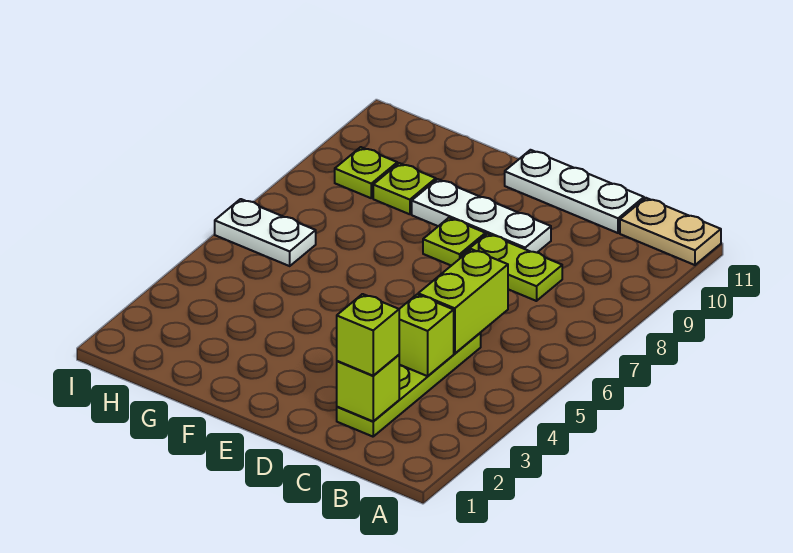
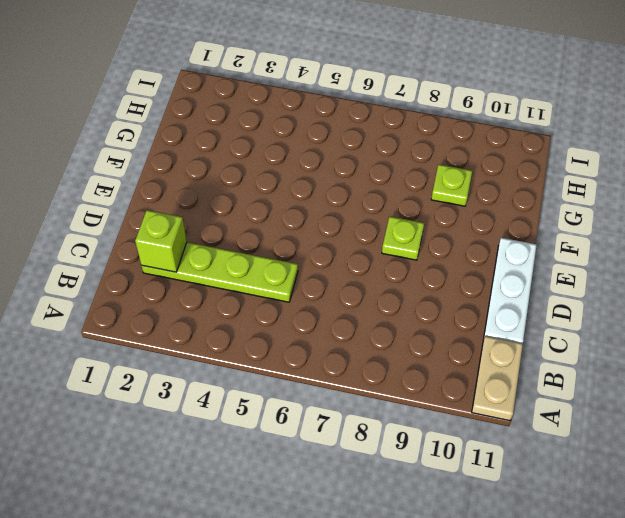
none -> lime plate C8:D8 level 1
none -> white plate D9:F9 level 1
none -> white plate H6:I6 level 1

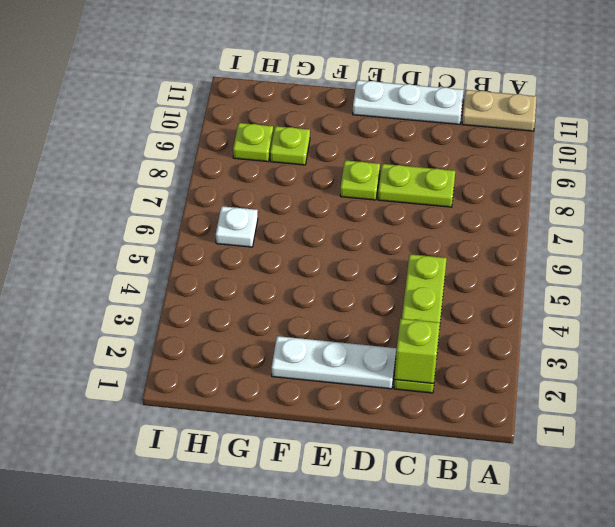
white plate D2:F2 level 1 -> white plate D9:F9 level 1
white plate H6 level 1 -> white plate H6:I6 level 1
none -> lime brick C4 level 2
none -> lime brick C5:C6 level 2
none -> lime brick C2 level 3

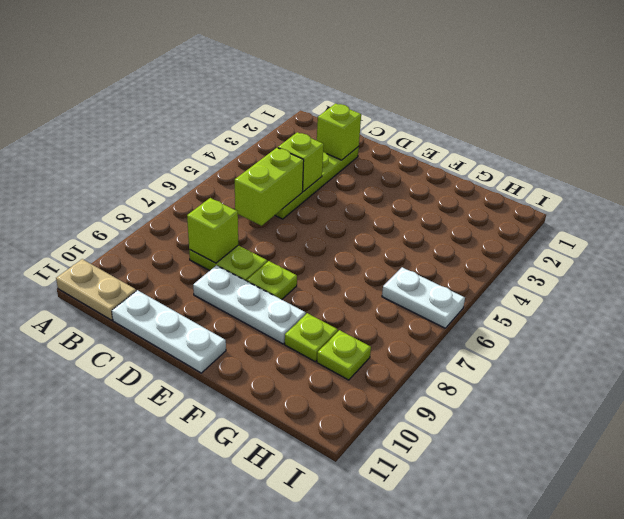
lime brick C8 level 2 -> lime brick C2 level 3

